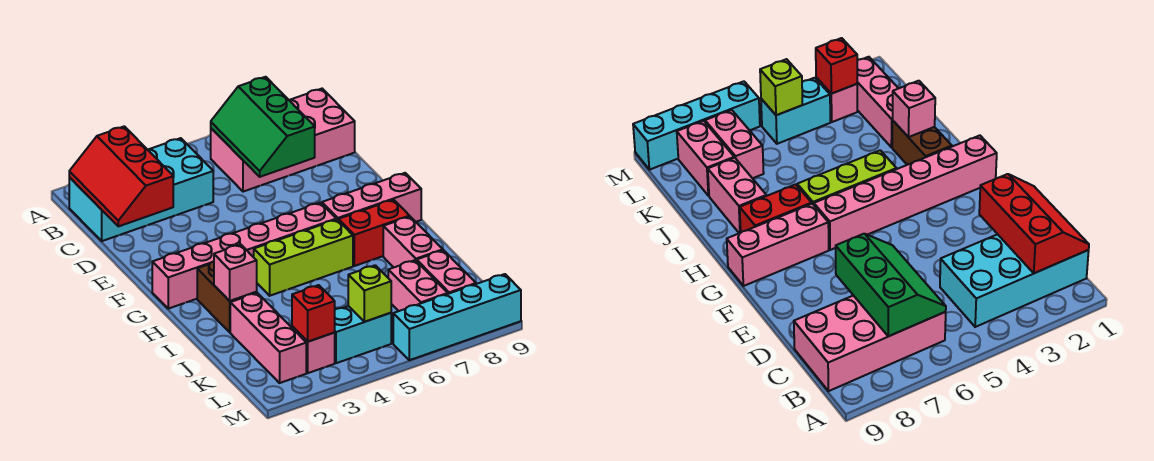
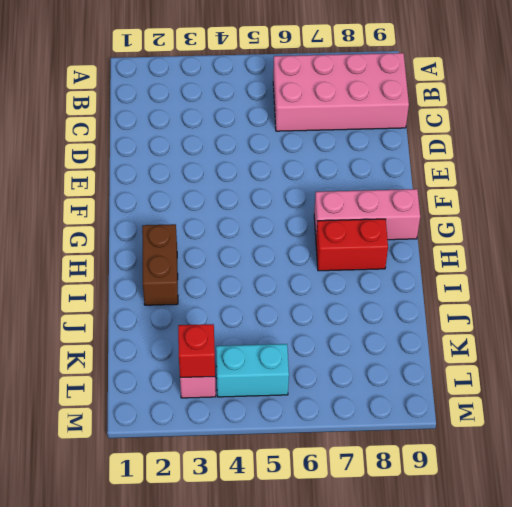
none -> cyan brick B1:C4 level 1
none -> pink brick G1:G6 level 1
none -> lime brick H4:H6 level 1

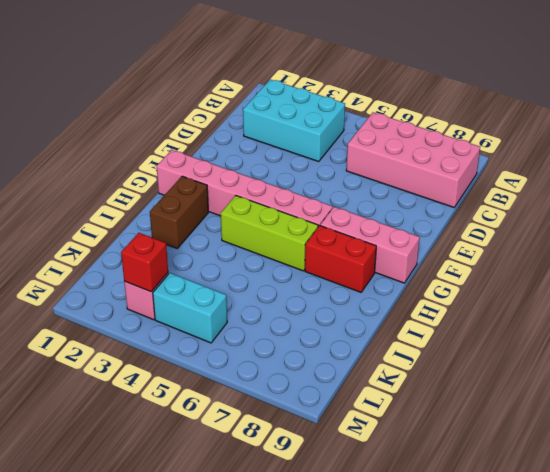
cyan brick B2:C4 level 1 -> cyan brick B1:C4 level 1
none -> pink brick I8:J8 level 1
none -> pink brick J2:L2 level 1
none -> pink brick K7:L7 level 1

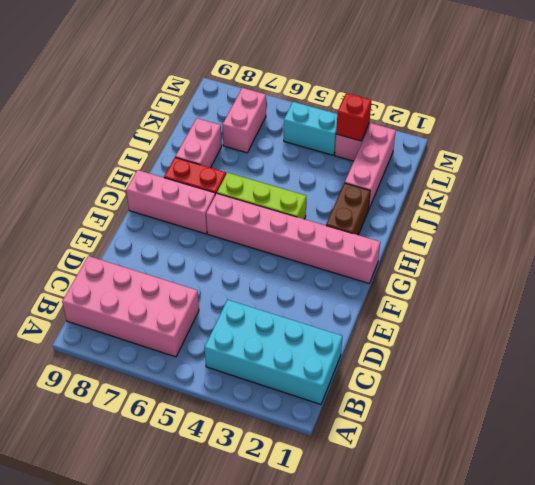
none -> pink brick K8:L8 level 1
none -> cyan brick M6:M9 level 1
none -> red slope B1:D2 level 2 top 2

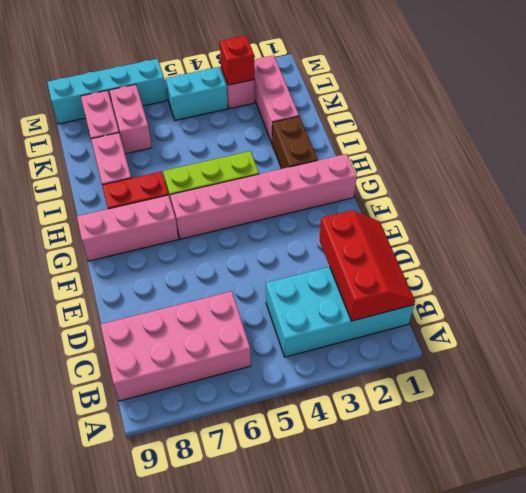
none -> green slope B6:D7 level 2 top 7
none -> pink brick I2 level 2
none -> lime brick L5 level 2

